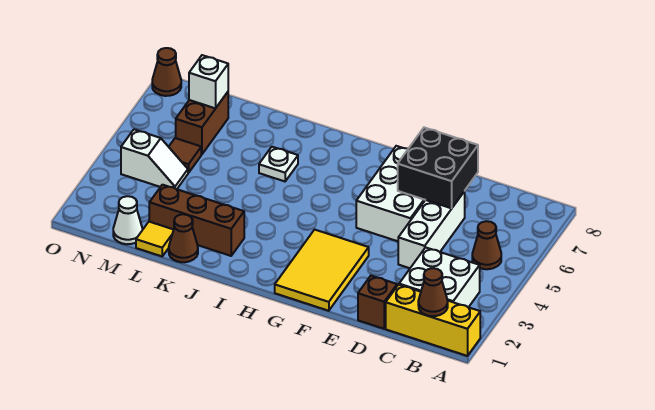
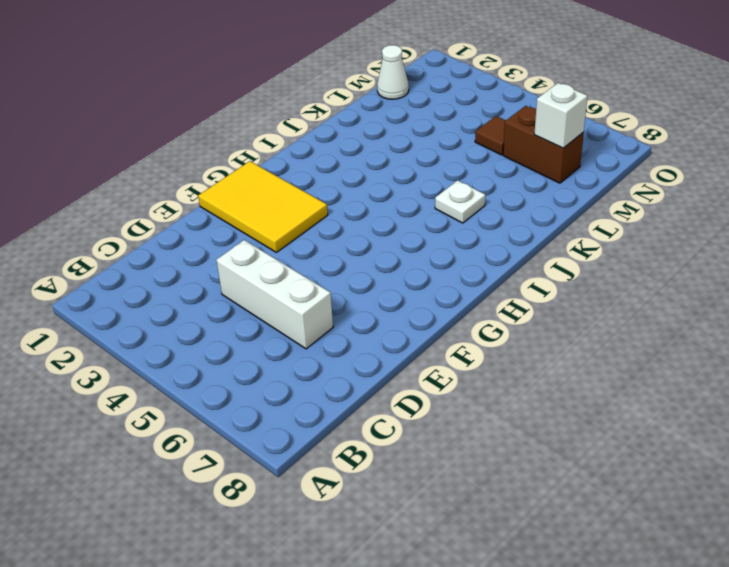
none -> yellow brick A1:C1 level 1
none -> white brick B2:C3 level 1
none -> brown cone B5 level 1

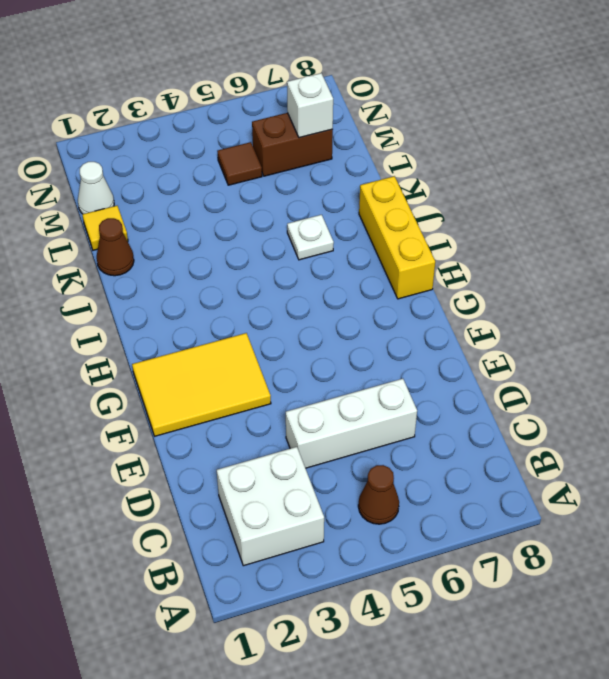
yellow brick H8:J8 level 1 -> yellow brick A1:C1 level 1
none -> brown brick D1 level 1
none -> white brick E5:F7 level 1
none -> brown brick J2:L2 level 1

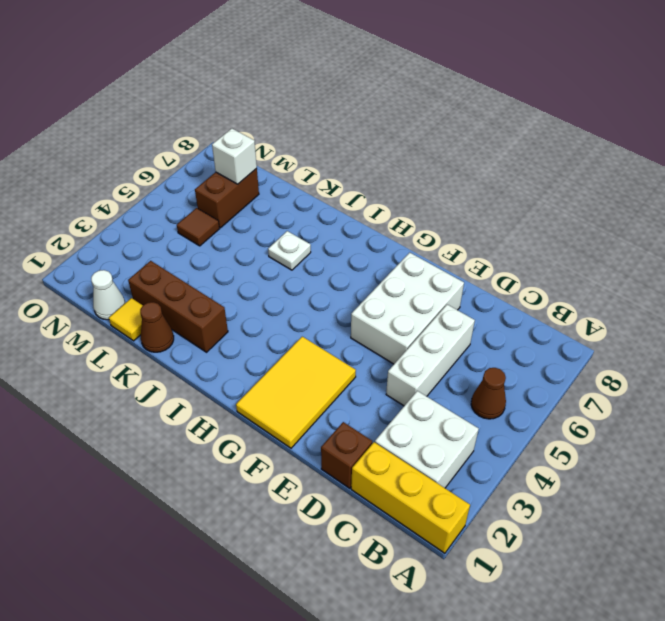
none -> white slope M4:N4 level 1 top N
none -> brown cone O8 level 1
none -> brown cone B1 level 2

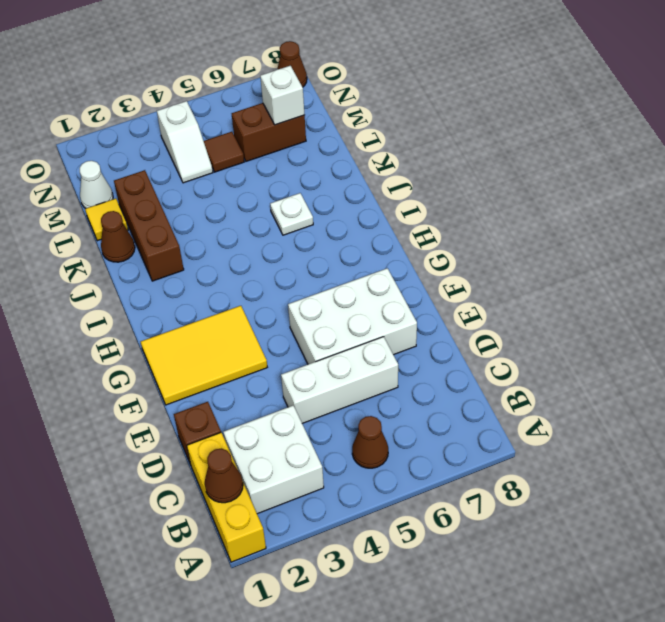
none -> black brick D6:E7 level 2

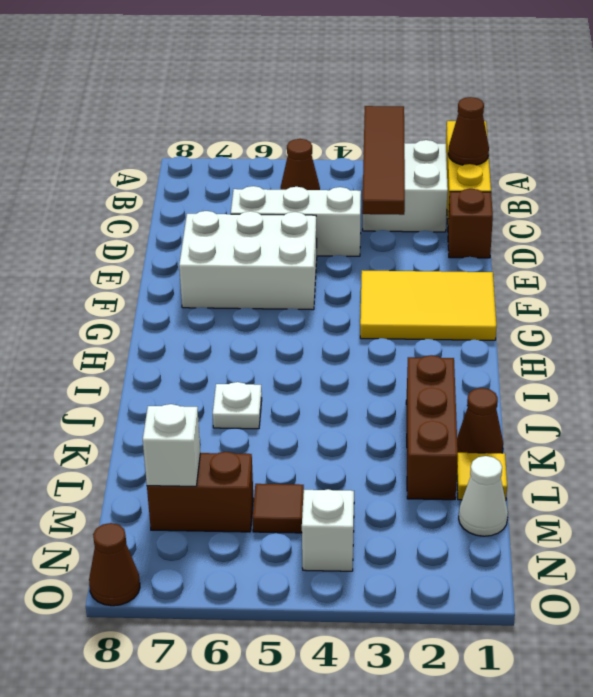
brown tile A3:D3 level 2 -> none
none -> black brick D6:E7 level 2

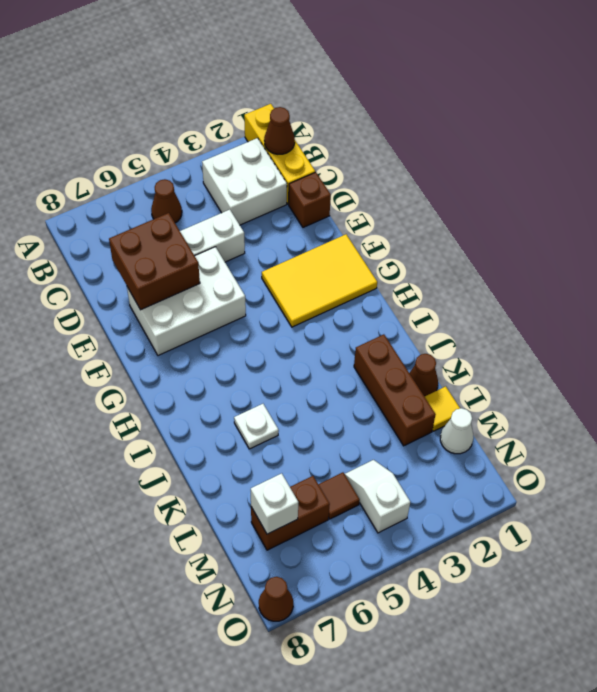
brown brick D6:E7 level 2 -> black brick D6:E7 level 2

